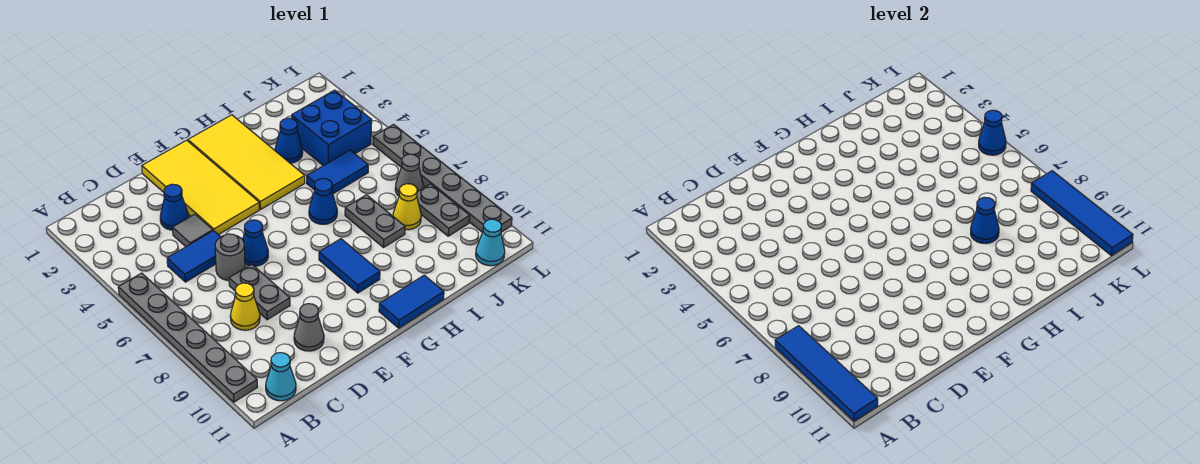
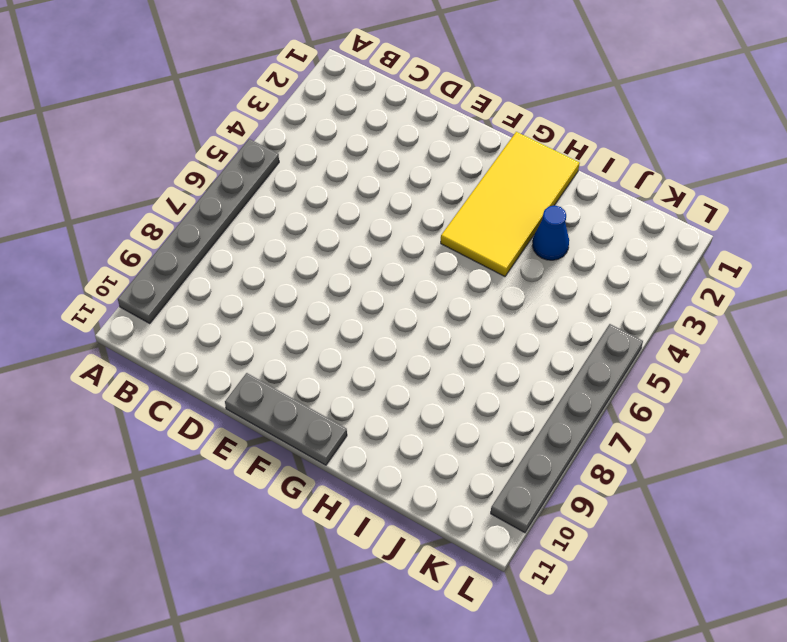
grey plate E11:G11 level 1 -> blue tile G11:H11 level 1
none -> cyan cone B11 level 1
none -> blue tile C5:D5 level 1
none -> yellow cone C8 level 1

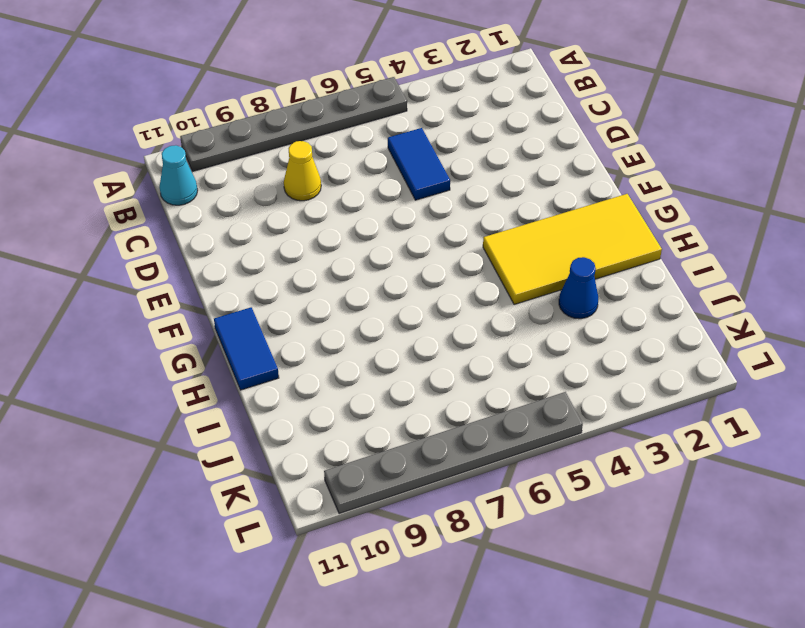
none -> blue cone D3 level 1
none -> grey tile D4 level 1
none -> grey round brick D6 level 1

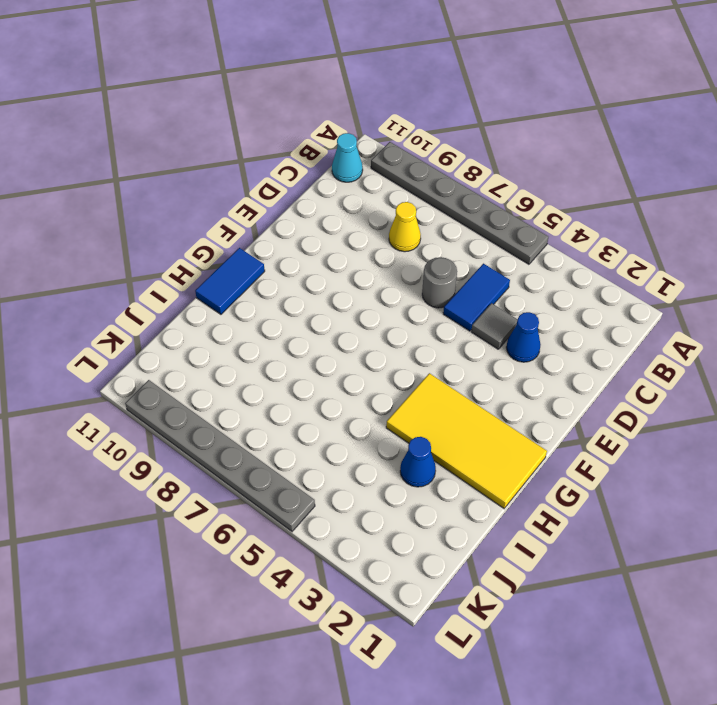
none -> grey plate D7:D8 level 1
none -> grey cone D10 level 1
none -> yellow tile E1:F4 level 1

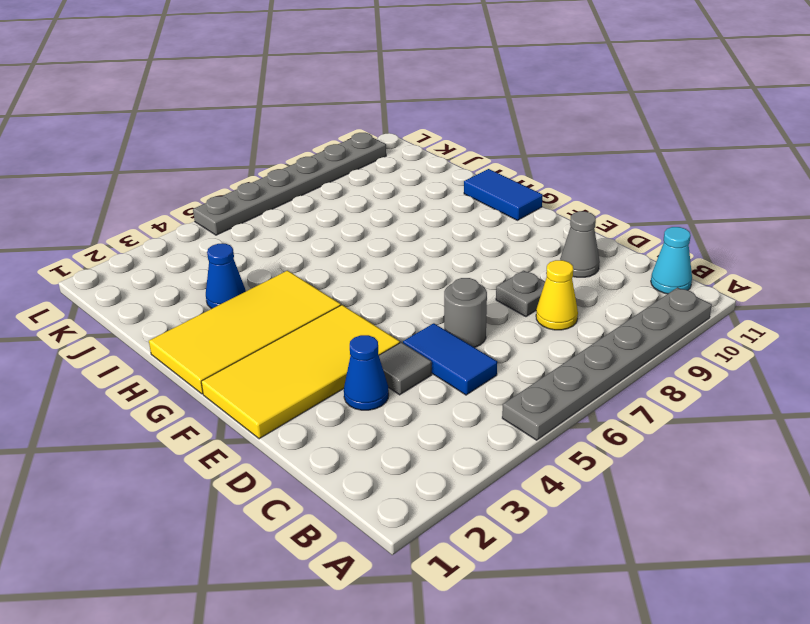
grey plate D8 level 1 -> grey plate D7:D8 level 1
none -> blue cone E6 level 1
none -> blue tile G8:G9 level 1
none -> blue cone H6 level 1

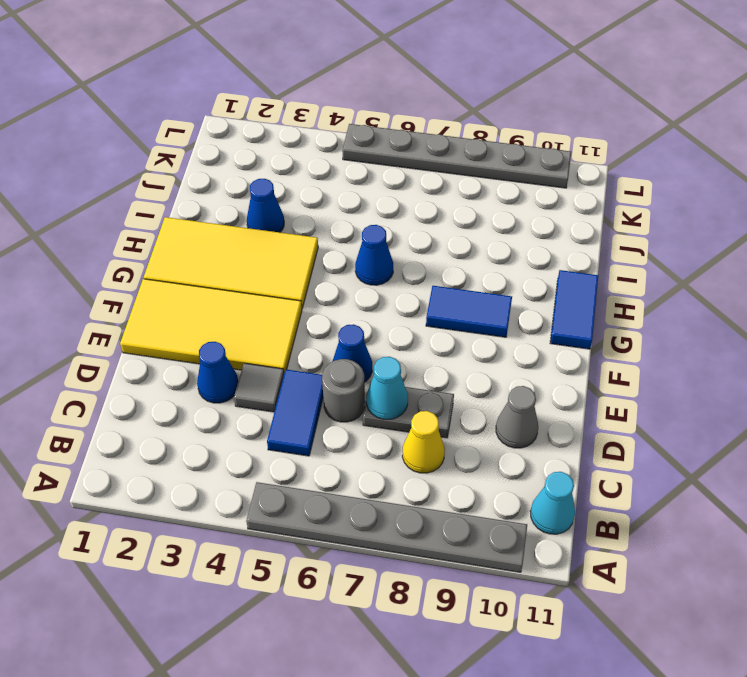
cyan cone D7 level 2 -> cyan cone K11 level 1
none -> blue tile I5:J5 level 1
none -> grey plate I7:I8 level 1
none -> blue brick J3:K4 level 1

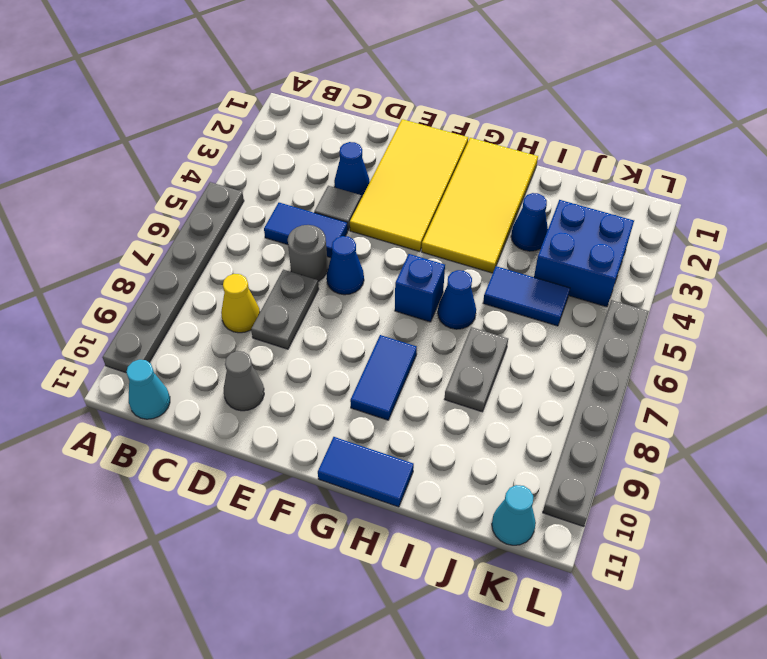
blue brick G6 level 1 -> none
none -> yellow cone J8 level 1
none -> grey cone K7 level 1
none -> grey plate K8:K9 level 1

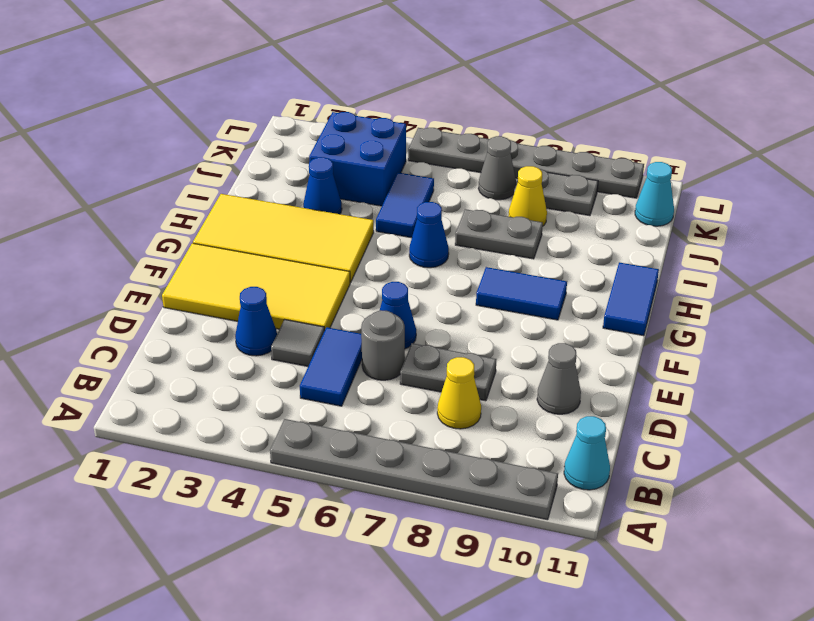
none -> blue tile A8:A11 level 2
none -> blue cone I8 level 2
none -> blue cone L5 level 2

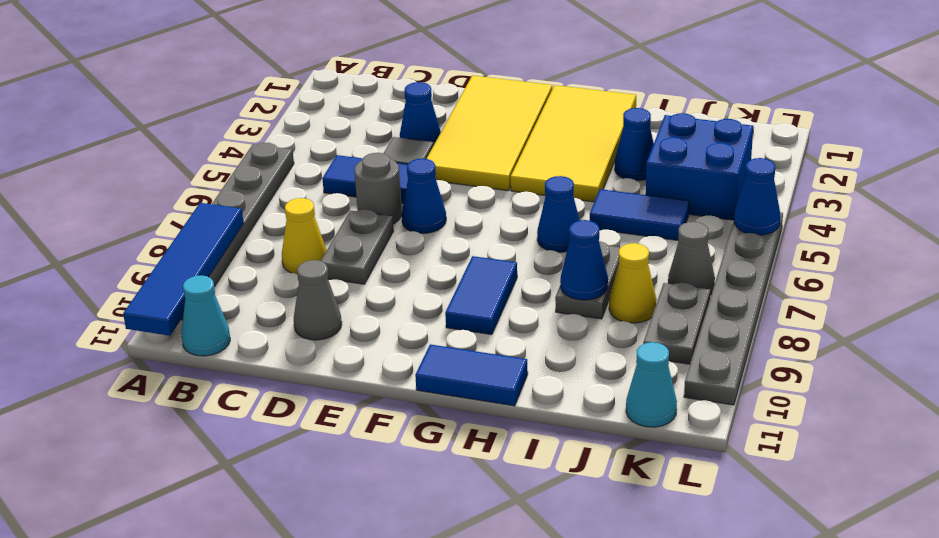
none -> blue tile L8:L11 level 2

